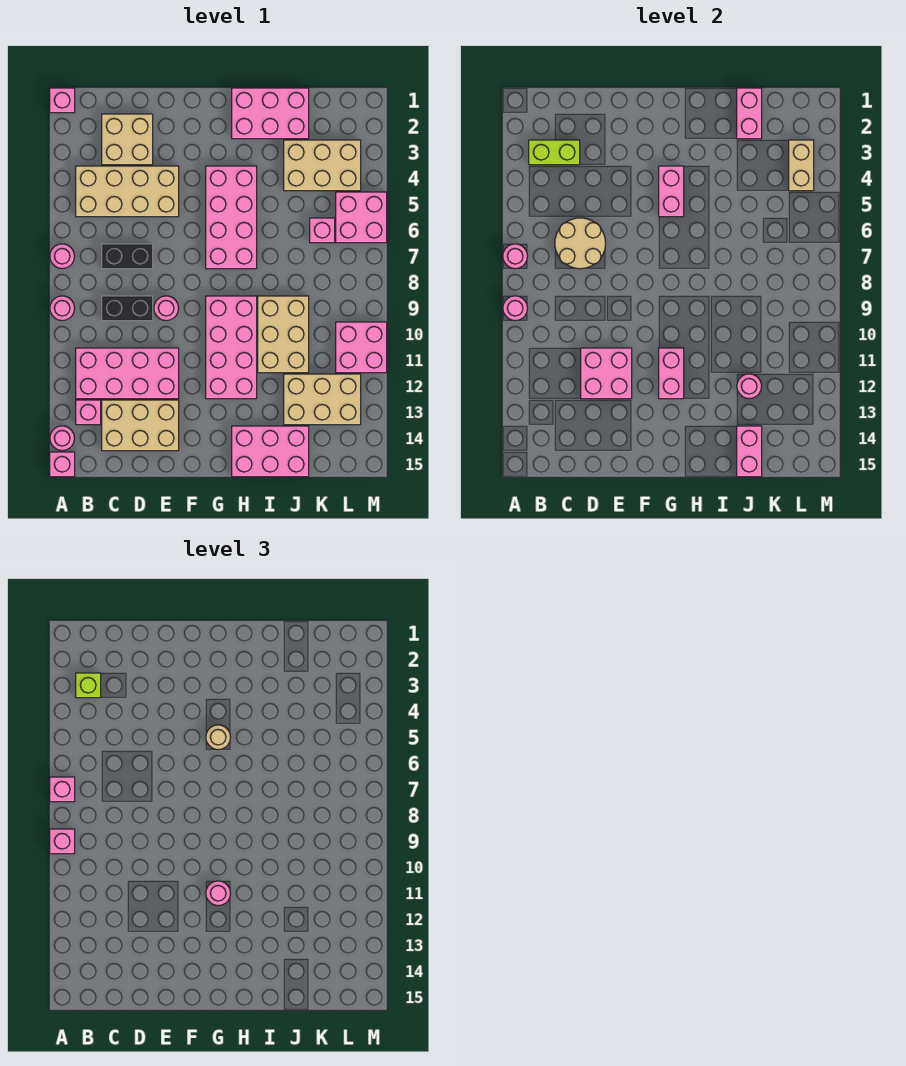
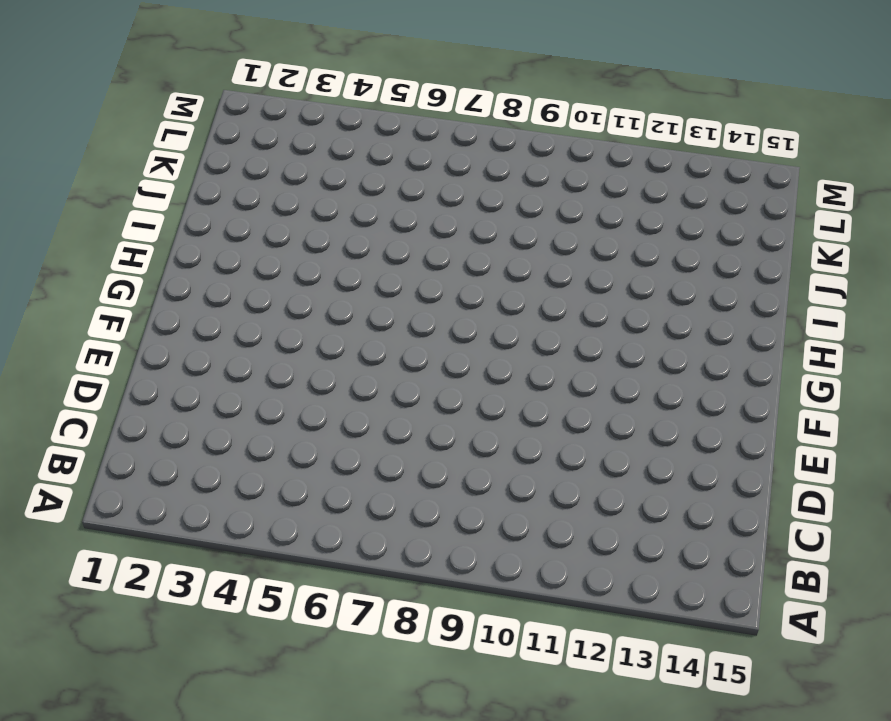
none -> pink brick A1 level 1
none -> pink round brick A7 level 1
none -> pink round brick A9 level 1
none -> pink round brick A14 level 1

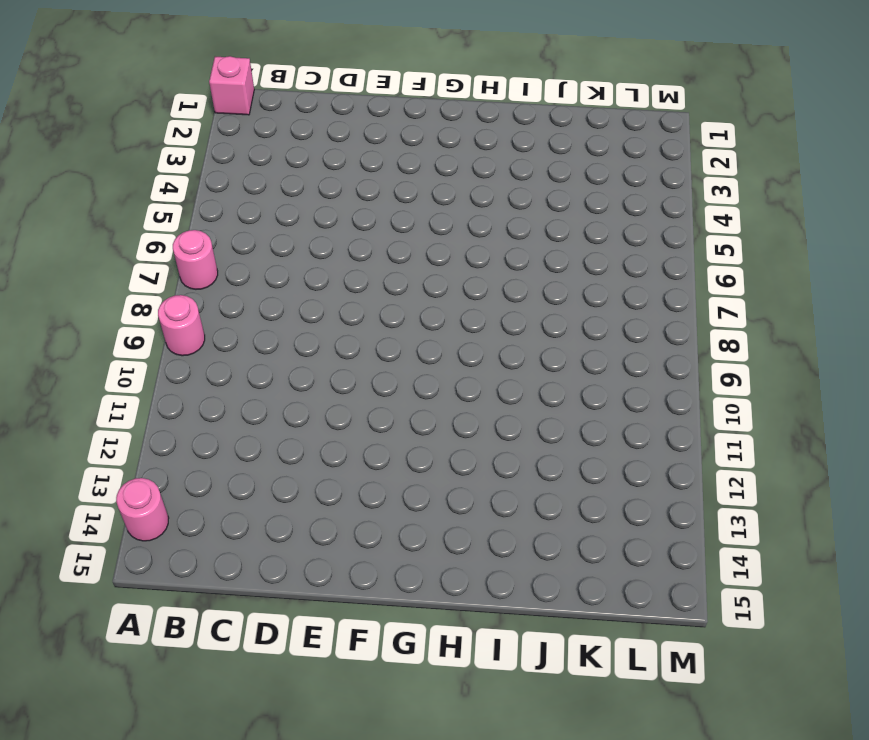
none -> pink brick A15 level 1
none -> tan brick B4:E5 level 1
none -> pink brick B11:E12 level 1
none -> pink brick B13 level 1

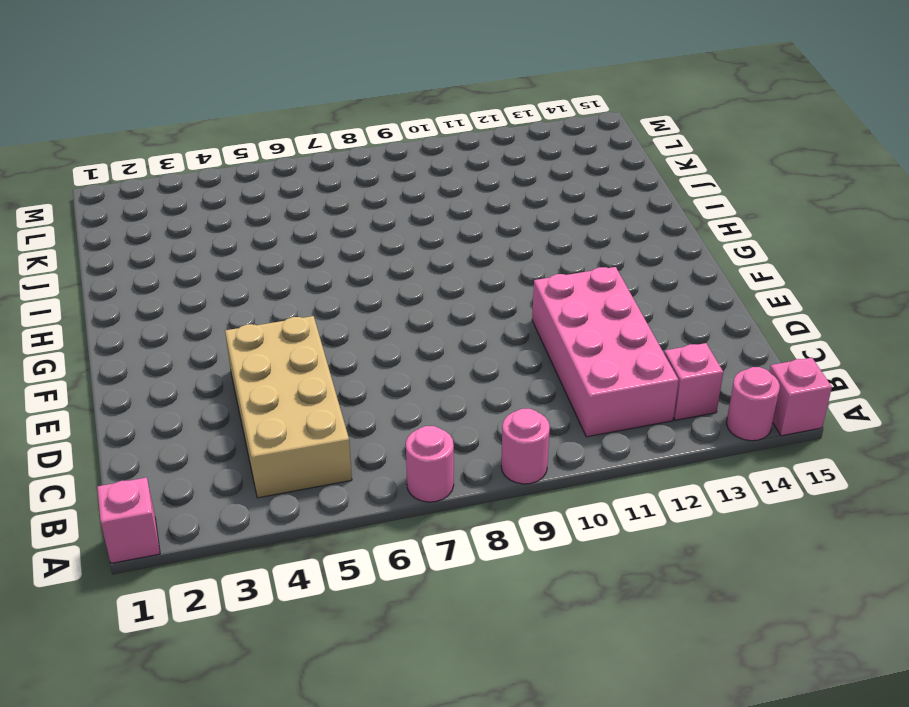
none -> tan brick C2:D3 level 1
none -> black brick C7:D7 level 1
none -> black brick C9:D9 level 1
none -> tan brick C13:E14 level 1

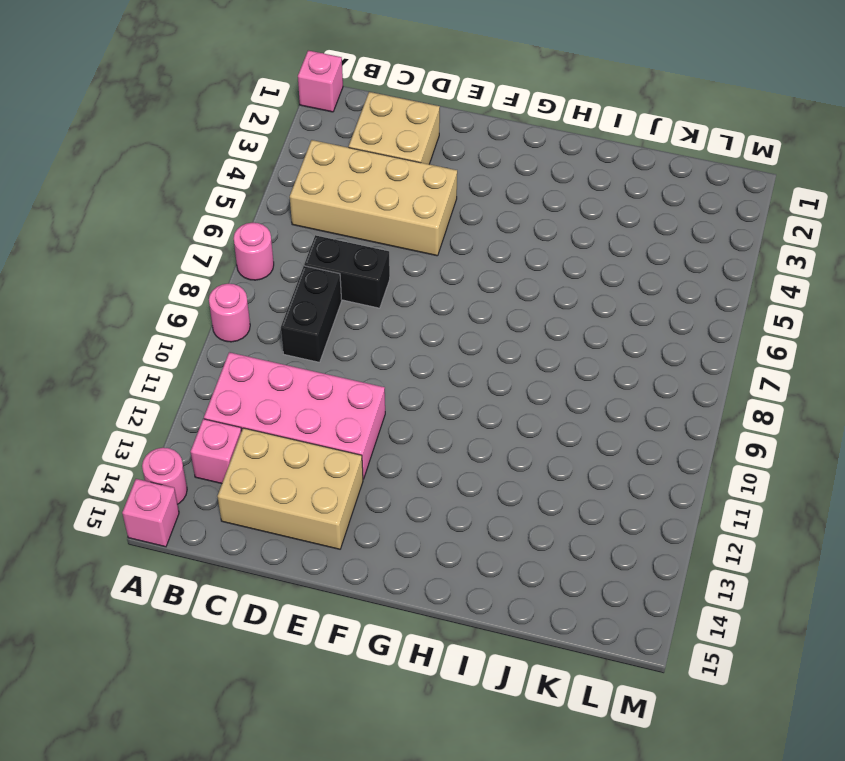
black brick C8:C9 level 1 -> black brick C9:D9 level 1
none -> pink round brick E9 level 1
none -> pink brick G4:H7 level 1
none -> pink brick G9:H12 level 1
none -> pink brick H1:J2 level 1

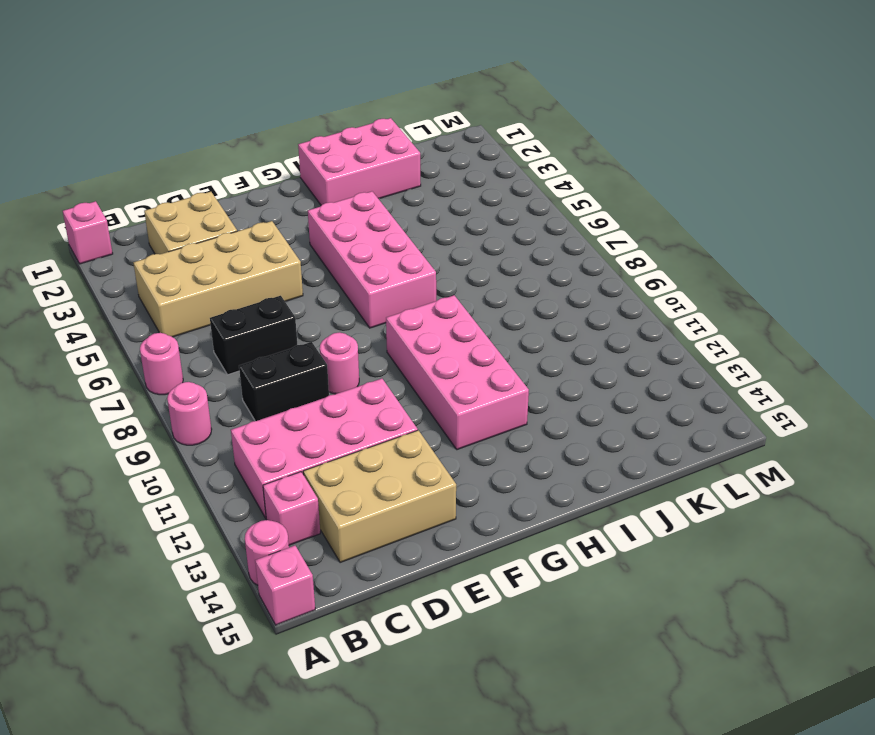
none -> pink brick H14:J15 level 1
none -> tan brick I9:J11 level 1
none -> tan brick J3:L4 level 1
none -> tan brick J12:L13 level 1

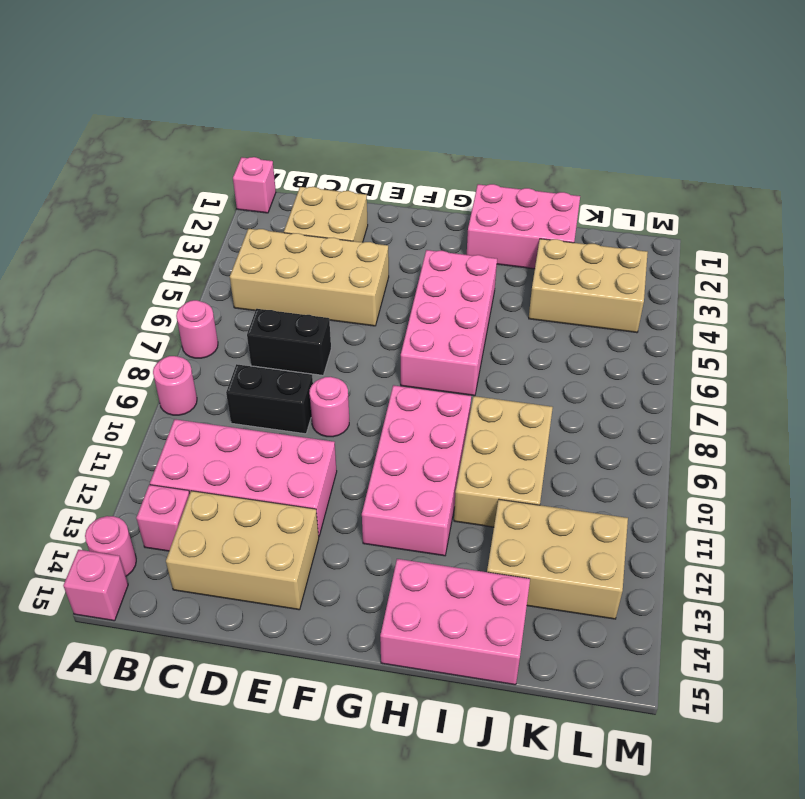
none -> pink brick K6 level 1
none -> pink brick L5:M6 level 1
none -> pink brick L10:M11 level 1
none -> pink round brick A7 level 2

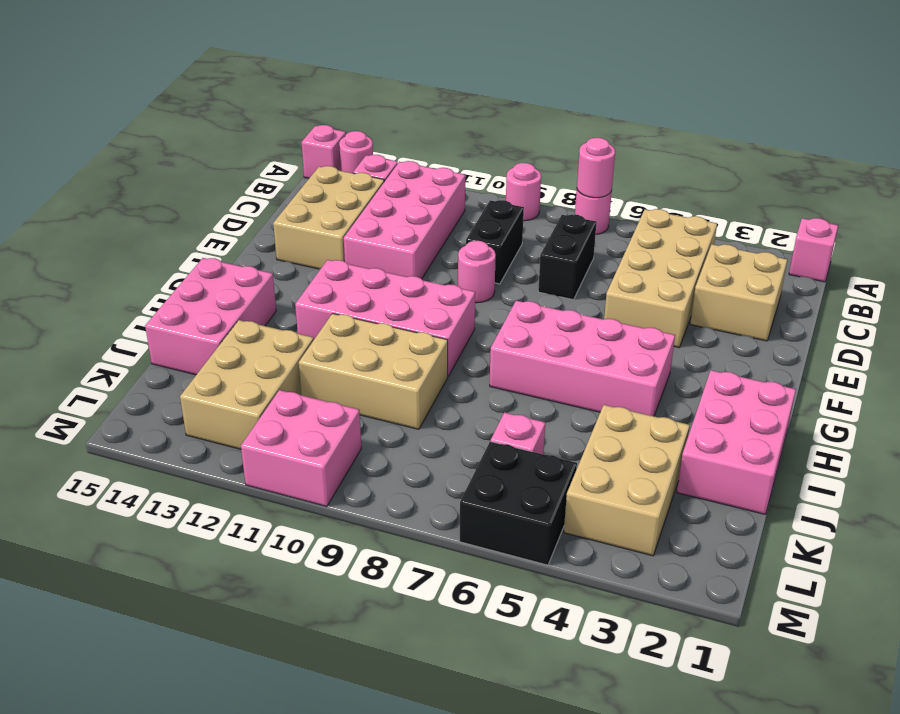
black brick L5:M6 level 1 -> pink brick L5:M6 level 1
none -> pink round brick A9 level 2
none -> lime brick B3:C3 level 2
none -> tan round brick C6:D7 level 2
none -> pink brick D11:E12 level 2

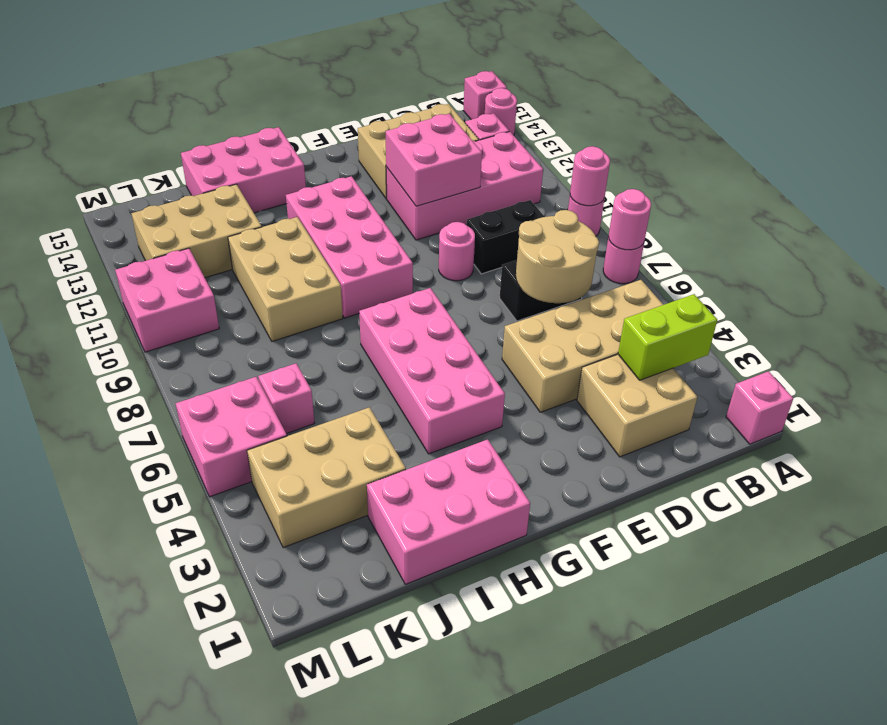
none -> pink brick G4:G5 level 2
none -> pink brick G11:G12 level 2
none -> pink brick J1:J2 level 2
none -> pink round brick J12 level 2

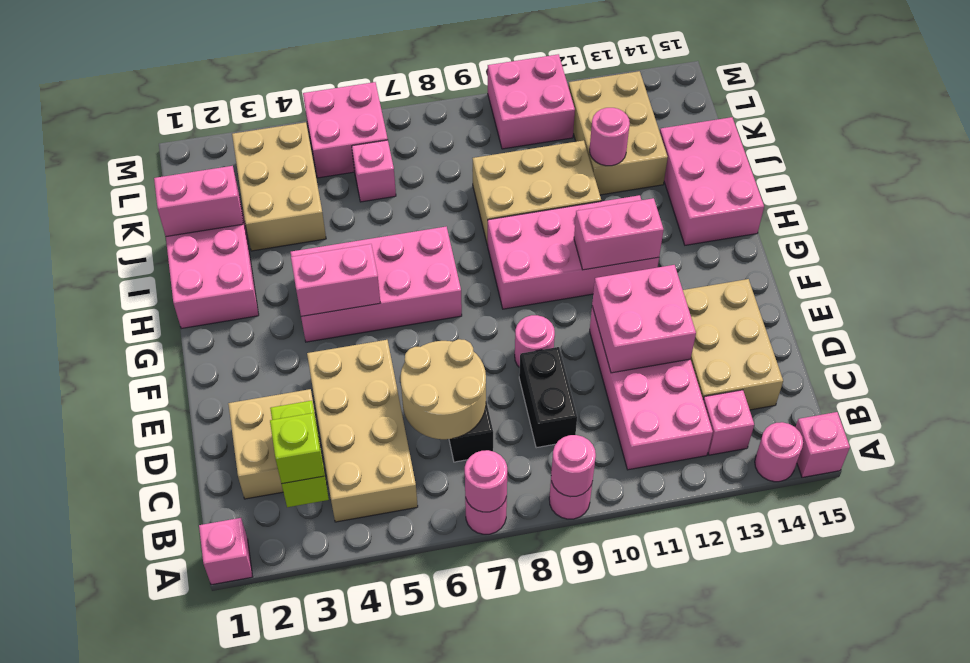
none -> pink brick J14:J15 level 2
none -> tan brick L3:L4 level 2
none -> pink brick A7 level 3
none -> pink brick A9 level 3

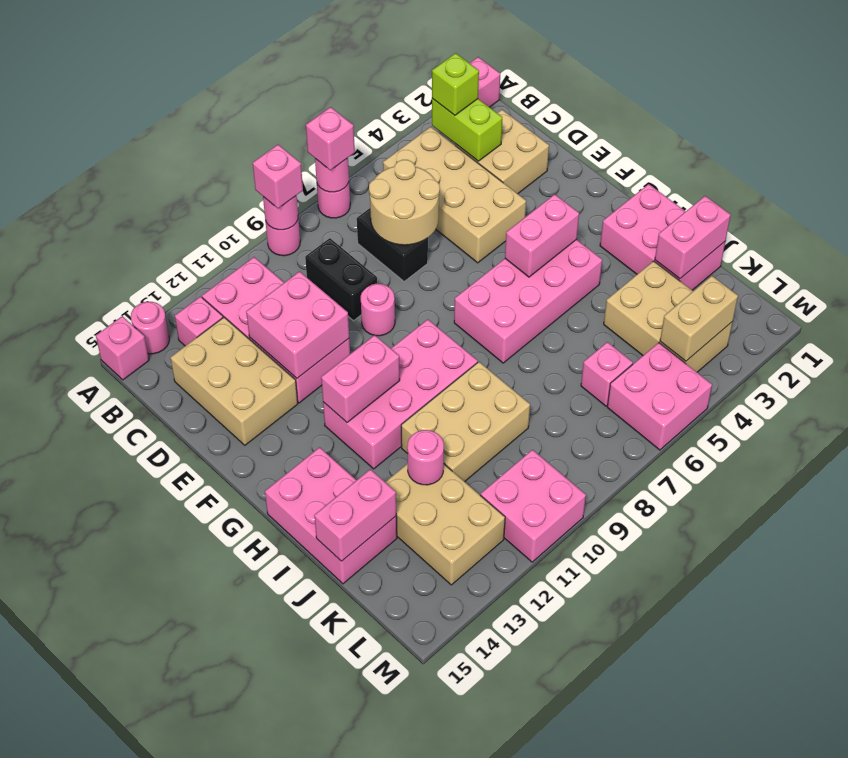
none -> tan round brick G5 level 3
none -> pink round brick G11 level 3

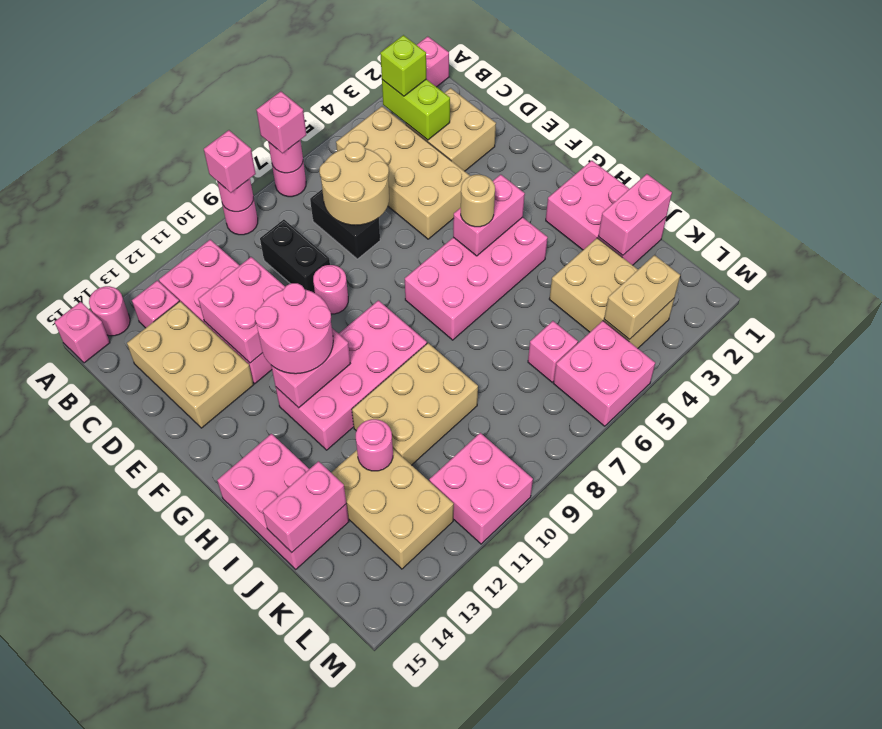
pink round brick F11:G12 level 3 -> pink round brick G11 level 3

